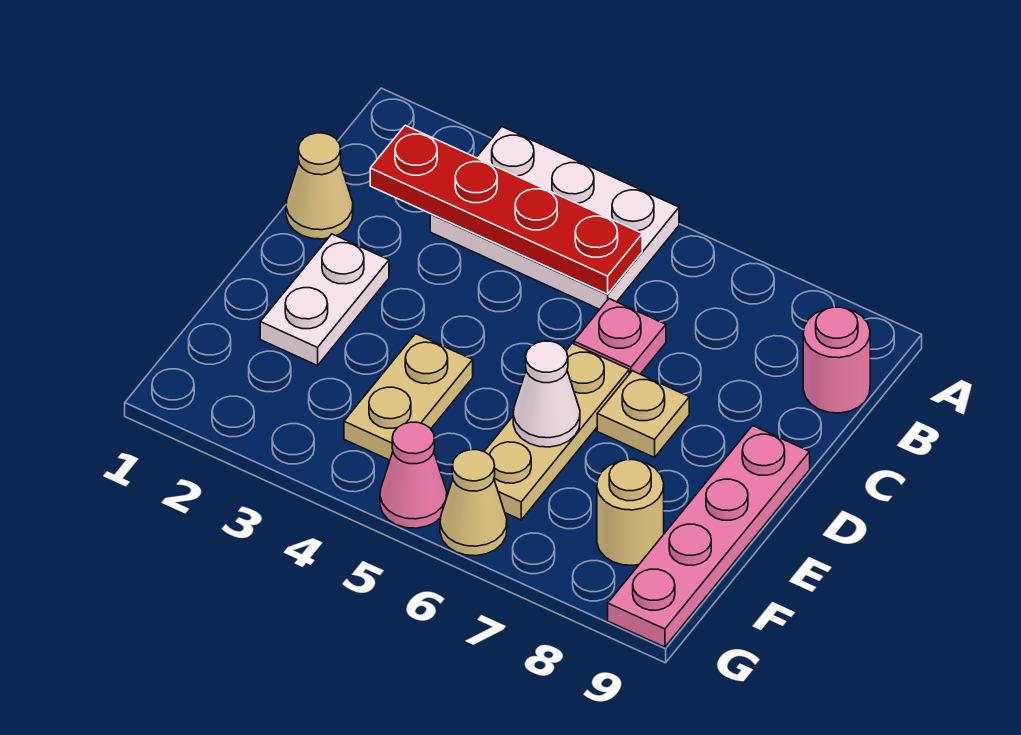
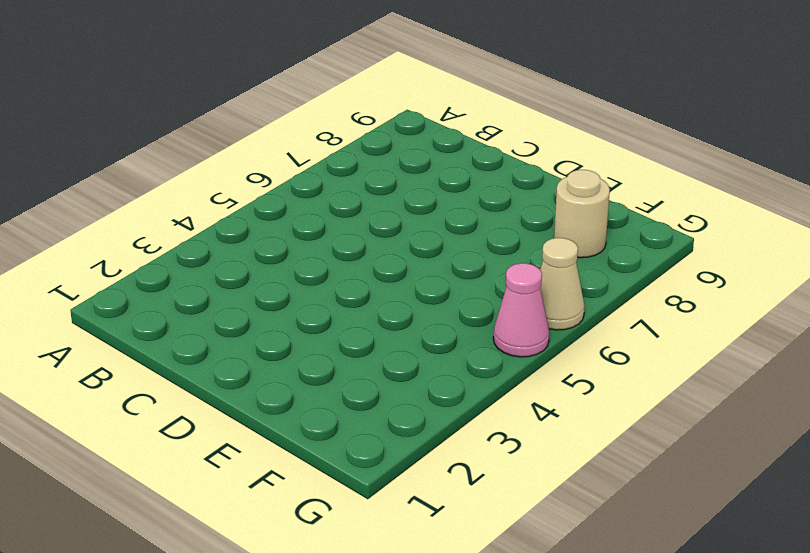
none -> white plate A3:B5 level 1
none -> pink round brick B9 level 1
none -> tan cone C1 level 1

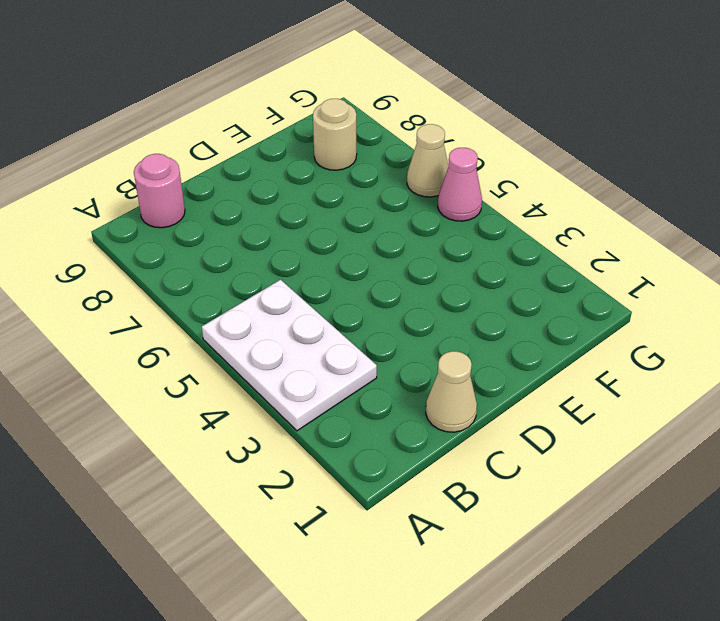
none -> pink plate C6 level 1
none -> white plate D2:E2 level 1
none -> tan plate D6:F6 level 1

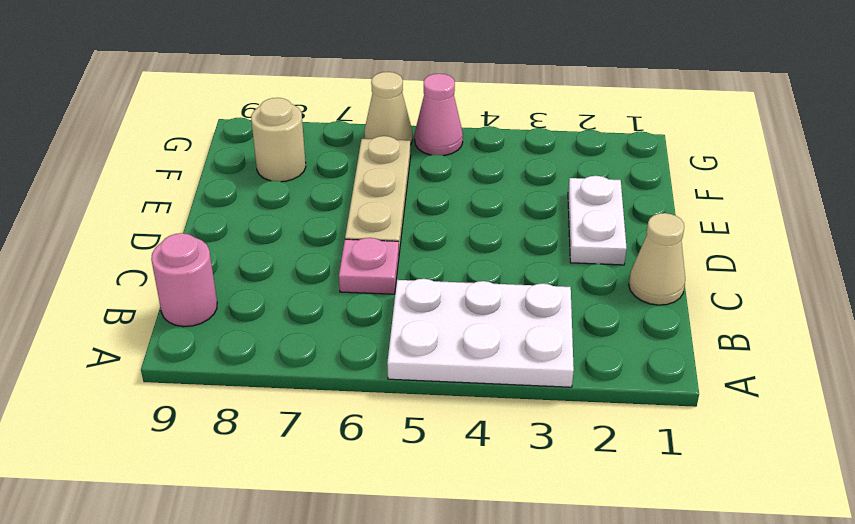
none -> tan plate D7 level 1
none -> pink plate D9:G9 level 1
none -> tan plate E4:F4 level 1

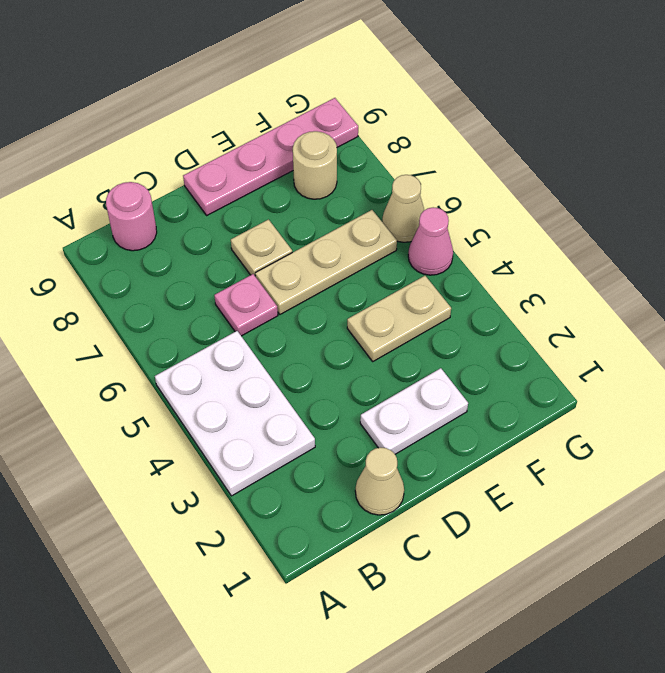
none -> red plate B2:B5 level 2
none -> white cone E6 level 2

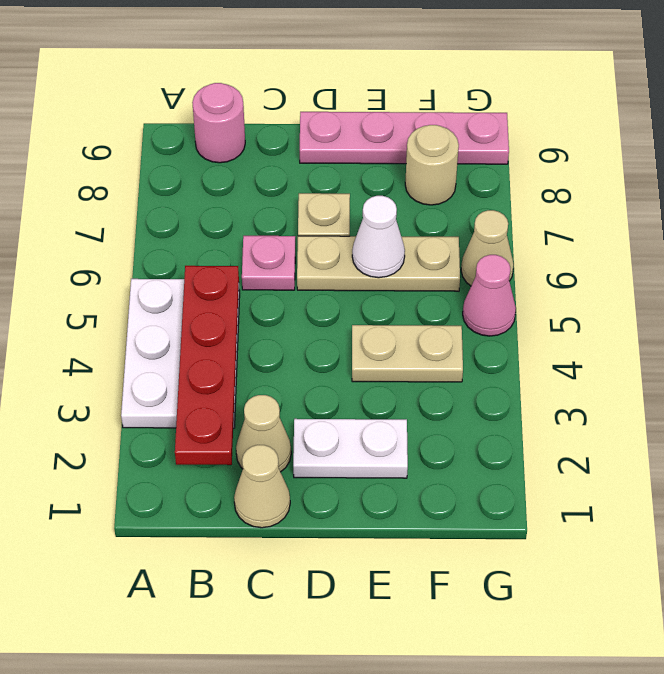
tan cone C2 level 1 -> none

